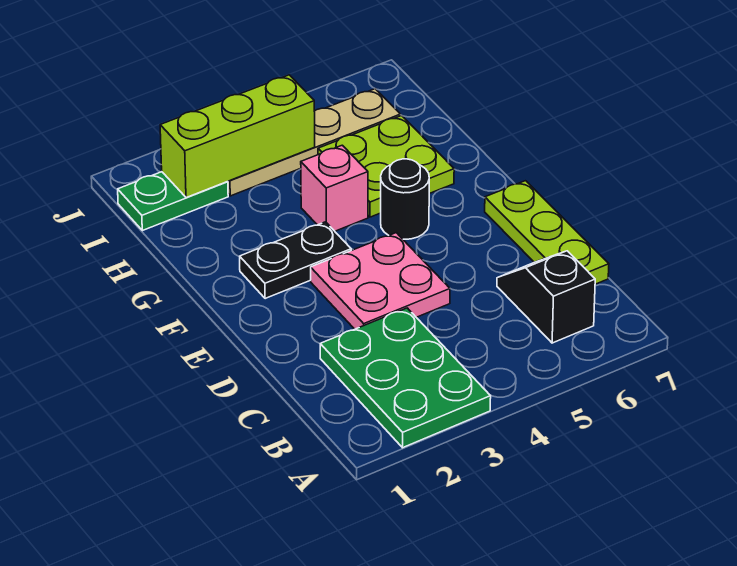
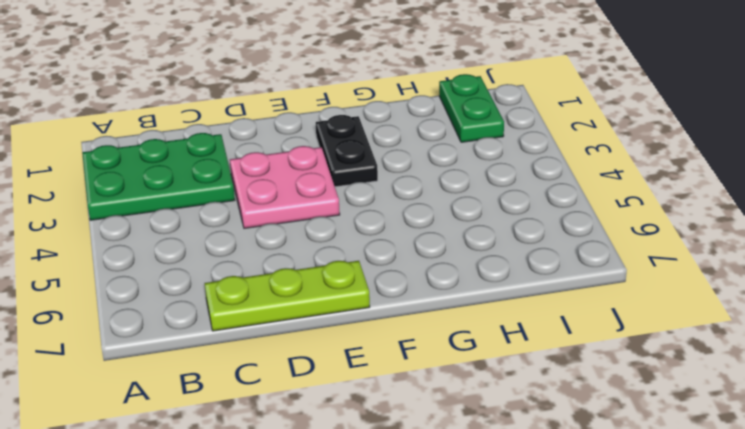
none -> black slope B6:C6 level 1 top B
none -> black round brick F5 level 1

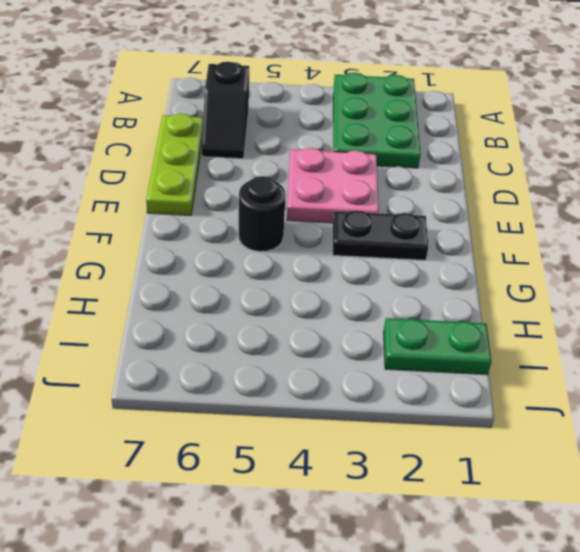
none -> pink brick G4 level 1
none -> lime plate G5:H6 level 1

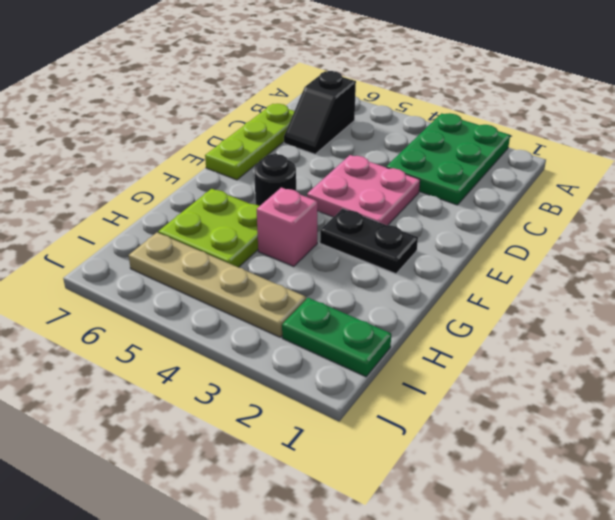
none -> lime brick I2:I4 level 2

